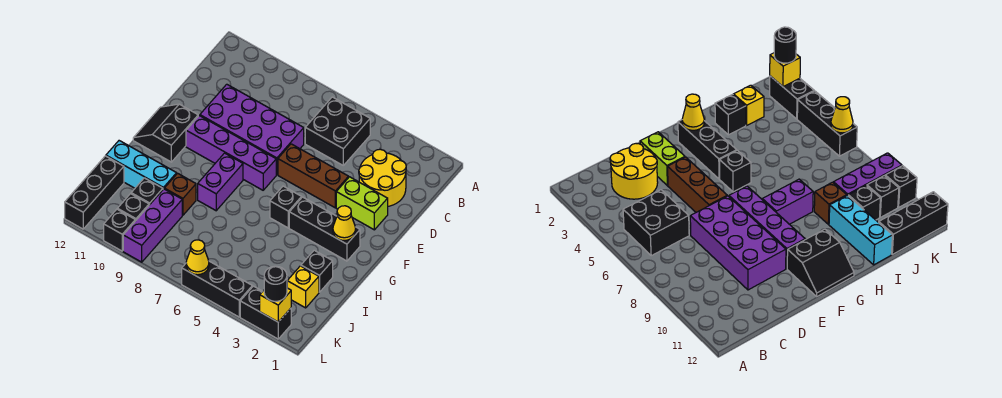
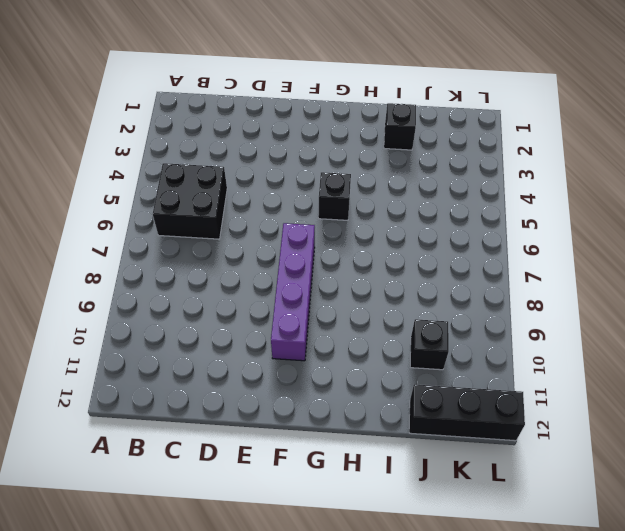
none -> yellow round brick C2:D3 level 1
none -> purple brick D7:E10 level 1
none -> lime brick E2:E3 level 1

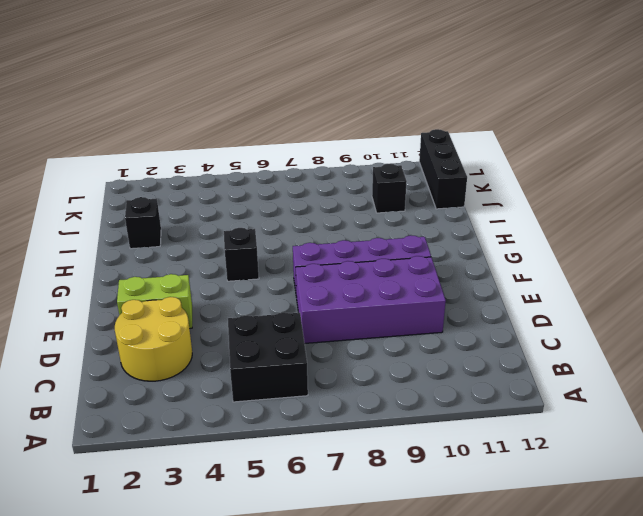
none -> brown brick E4:E6 level 1
none -> black slope F11:G12 level 1 top 11
none -> black brick G2:G4 level 1

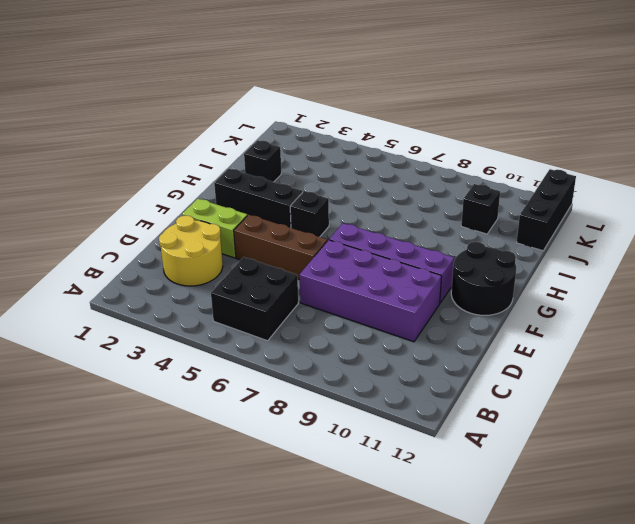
black round brick F11:G12 level 1 -> black slope F11:G12 level 1 top 11
none -> purple brick G8:H8 level 1
none -> brown brick I9 level 1
none -> cyan brick I10:I12 level 1

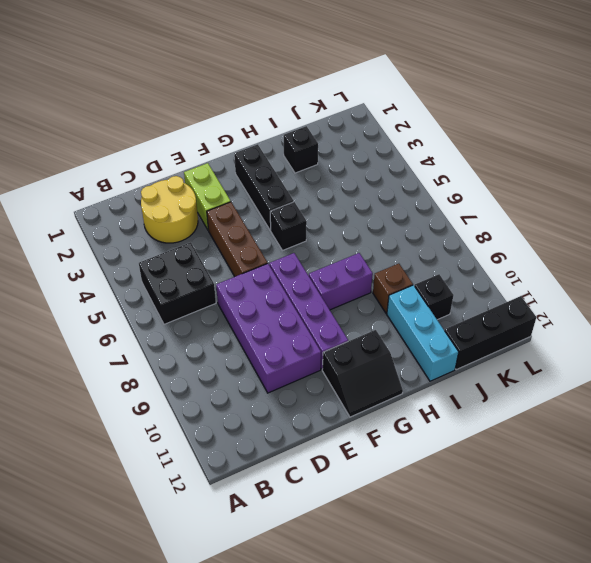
none -> yellow brick J2 level 1
none -> purple brick J9:L9 level 1
none -> black brick K10 level 1

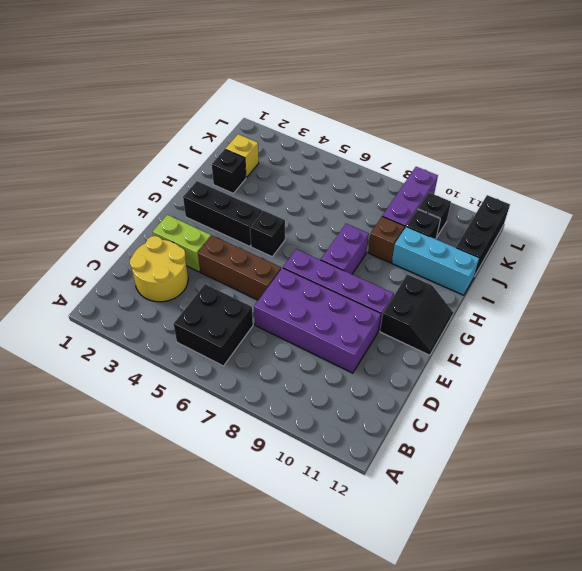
none -> black brick L2:L3 level 1
none -> black brick L4:L6 level 1
none -> black brick L10 level 1

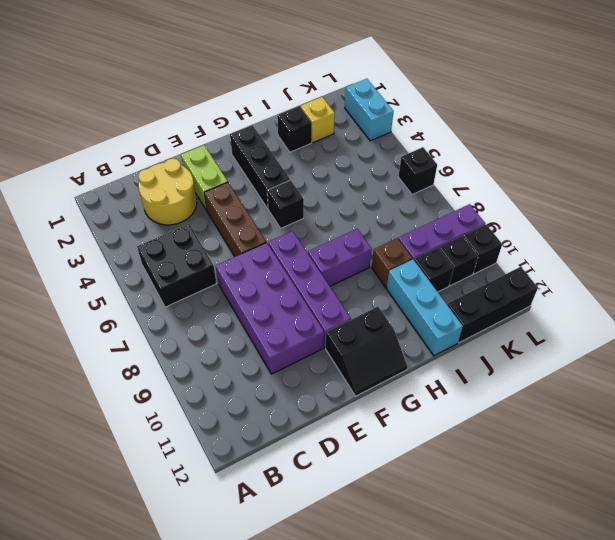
cyan brick L2:L3 level 1 -> black brick L2:L3 level 1
black brick L6 level 1 -> black brick L4:L6 level 1
none -> yellow cone G2 level 2
none -> yellow brick L2 level 2
none -> yellow cone L6 level 2

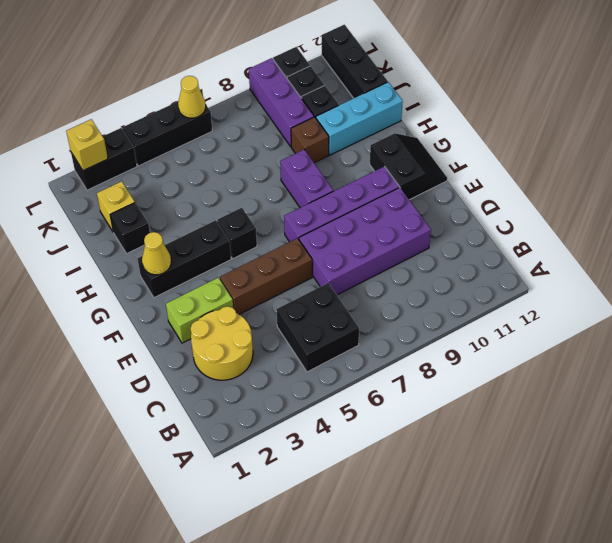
none -> black round brick L2 level 3

